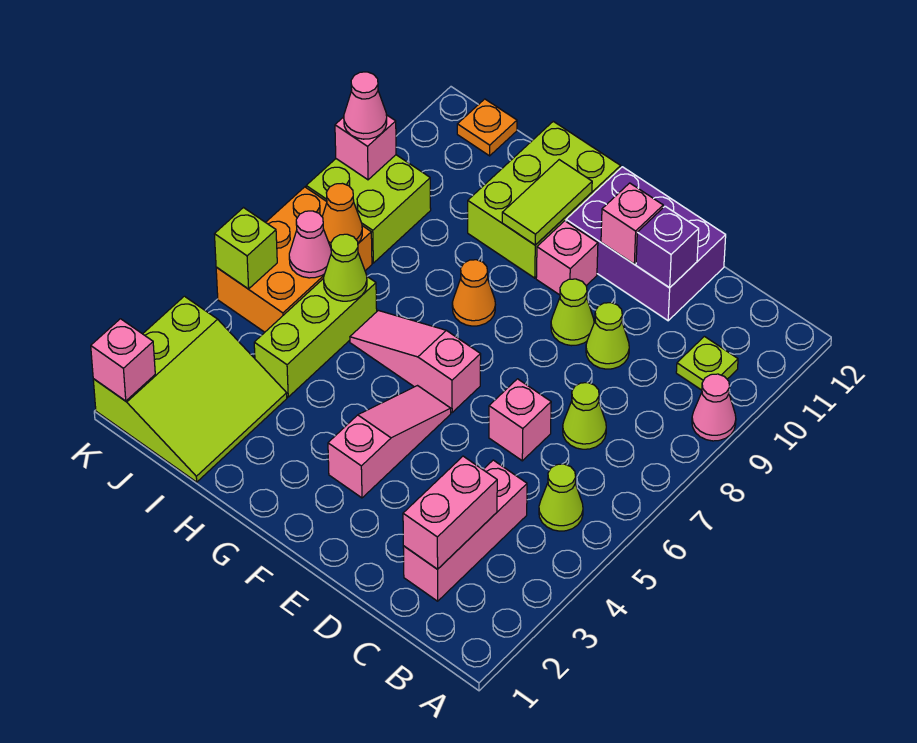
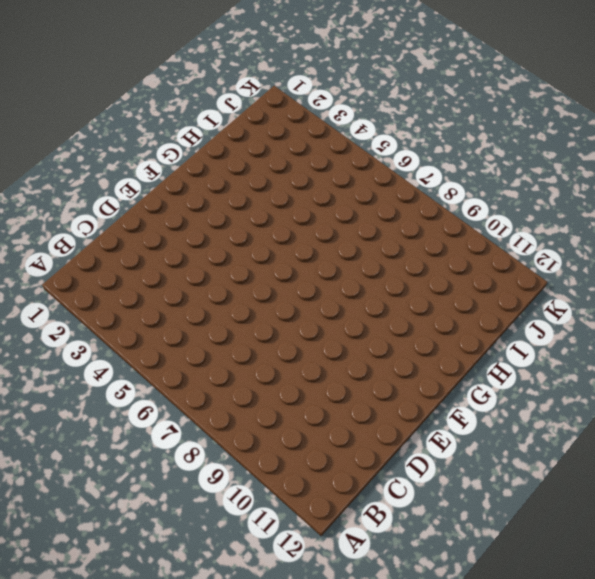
none -> pink cone A9 level 1
none -> lime cone B5 level 1
none -> lime plate B10 level 1
none -> pink brick C2:C4 level 1

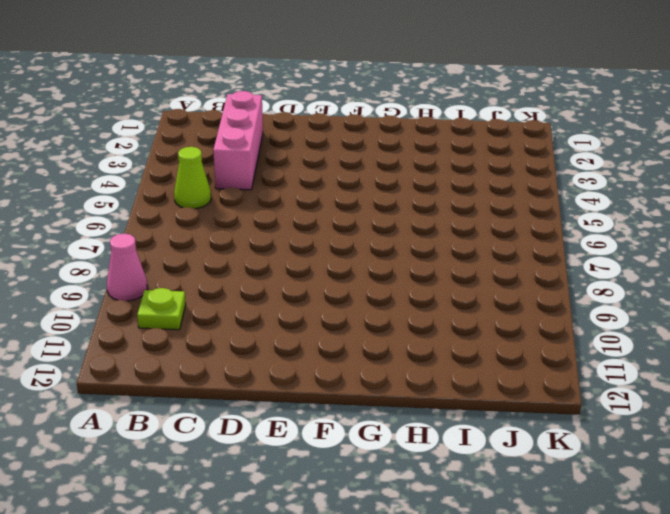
none -> lime cone C7 level 1
none -> pink brick D6 level 1
none -> lime cone D9 level 1
none -> purple brick D11:F12 level 1

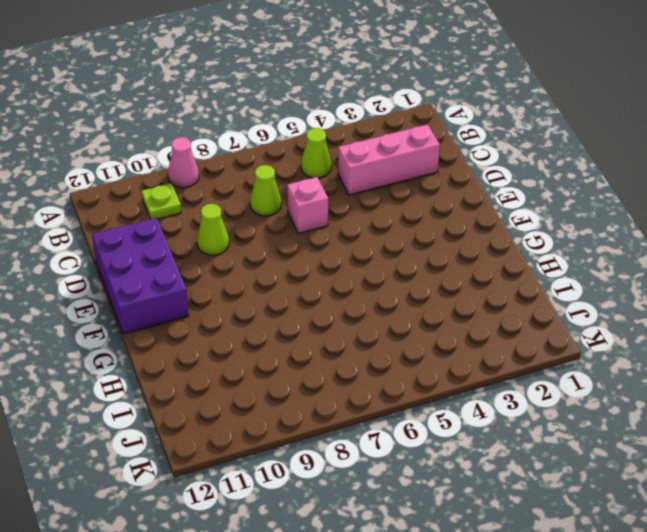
none -> lime cone E9 level 1
none -> pink slope F3:F5 level 1 top 3
none -> pink slope F6:H6 level 1 top F
none -> pink brick F10 level 1

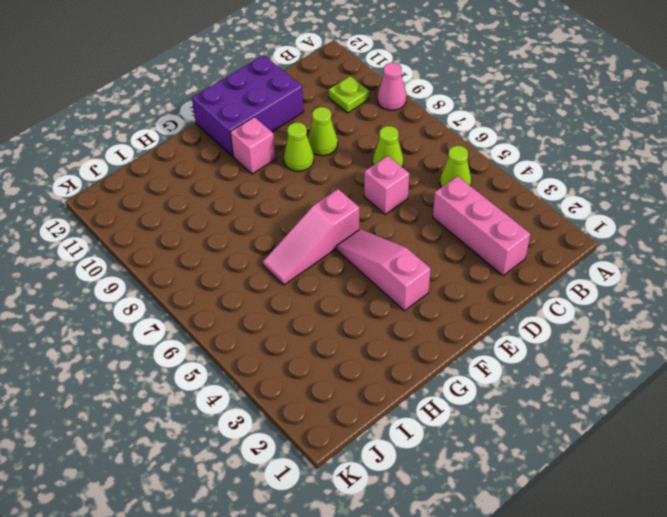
none -> orange cone G8 level 1
none -> lime brick G10:H12 level 1
none -> lime slope I1:K3 level 1 top K
none -> lime brick I4:I6 level 1

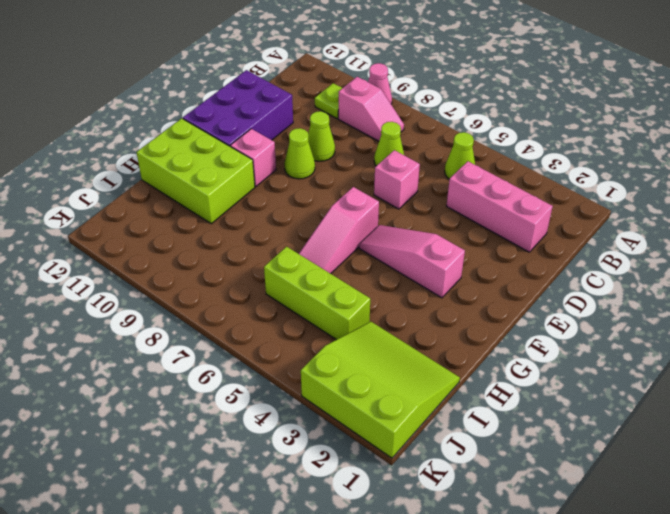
pink slope B8:B9 level 1 top 9 -> none
none -> orange cone G8 level 1
none -> orange brick J5:K7 level 1
none -> lime brick J8:K9 level 1
none -> orange plate J12 level 1

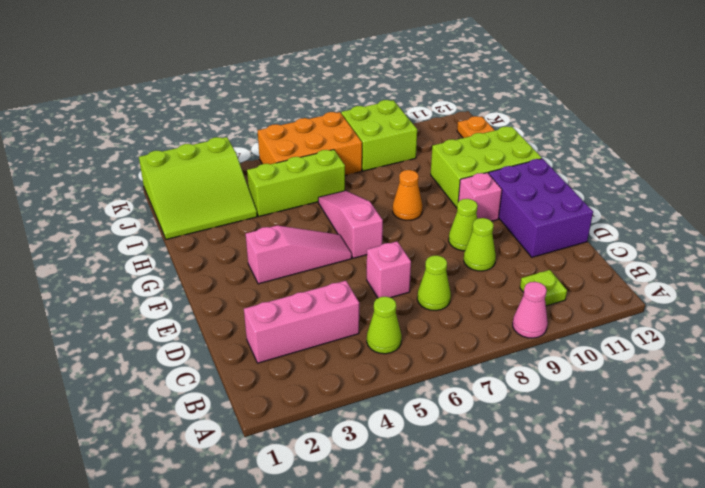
none -> pink brick C2:C3 level 2
none -> purple brick D11 level 2
none -> pink brick E11 level 2
none -> lime tile G10:G11 level 2

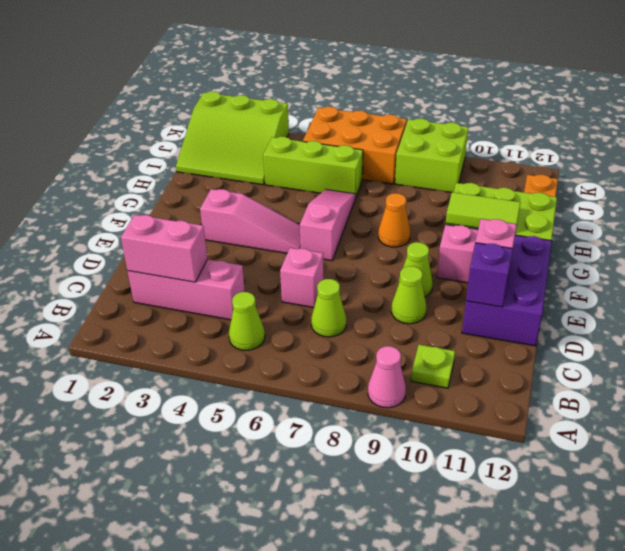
none -> lime cone I6 level 2
none -> pink cone J6 level 2
none -> orange cone J7 level 2
none -> pink brick K1 level 2

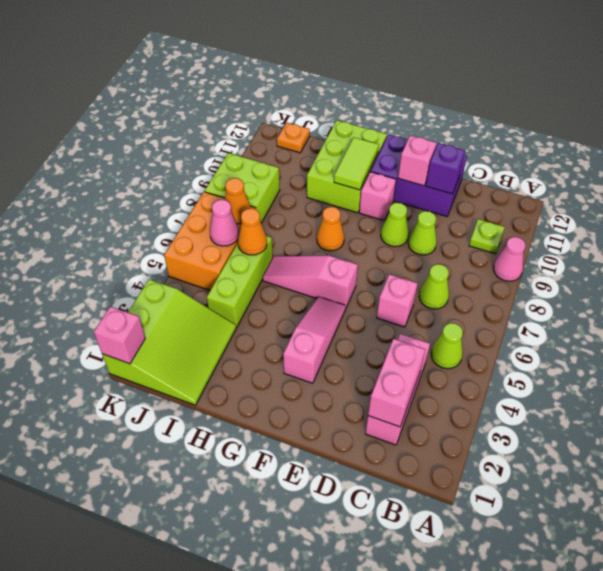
orange cone I6 level 2 -> lime cone I6 level 2
none -> lime brick K5 level 2
none -> pink brick K9 level 2
none -> pink cone K9 level 3

